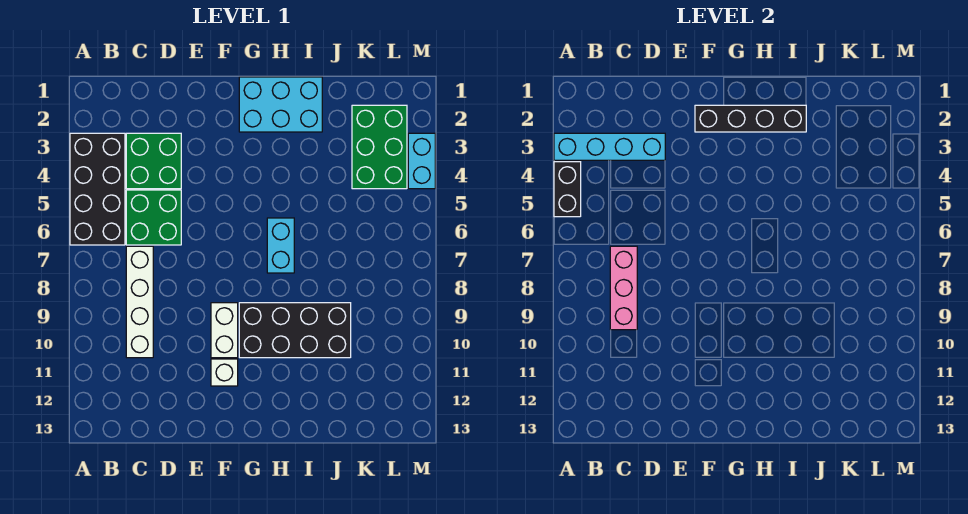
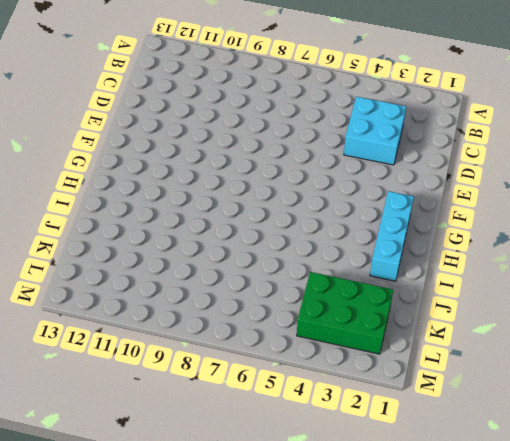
cyan brick C3:D4 level 1 -> green brick C3:D4 level 1
cyan brick G2:I2 level 1 -> cyan brick G1:I2 level 1
none -> black brick A3:B6 level 1
none -> green brick C5:D6 level 1
none -> white brick C7:C10 level 1

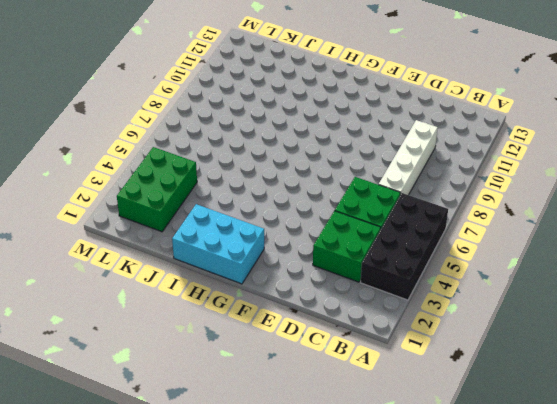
none -> white brick F9:F10 level 1
none -> white brick F11 level 1
none -> black brick G9:J10 level 1

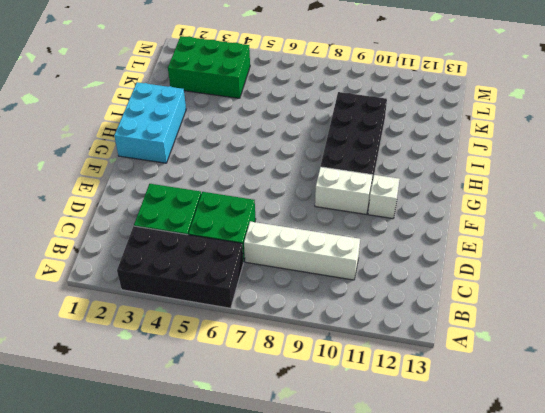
none -> cyan brick H6:H7 level 1
none -> cyan brick M3:M4 level 1
none -> cyan brick A3:D3 level 2

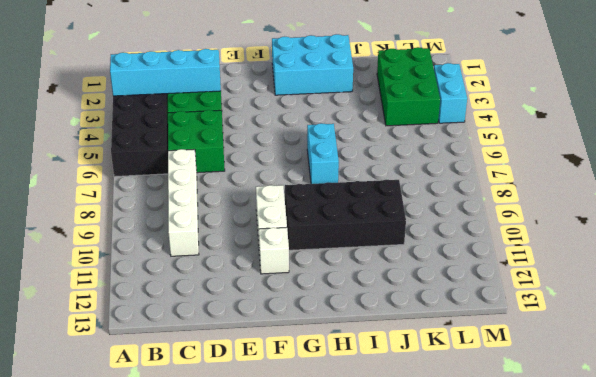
none -> black brick A4:A5 level 2
none -> pink brick C7:C9 level 2
none -> black brick F2:I2 level 2

